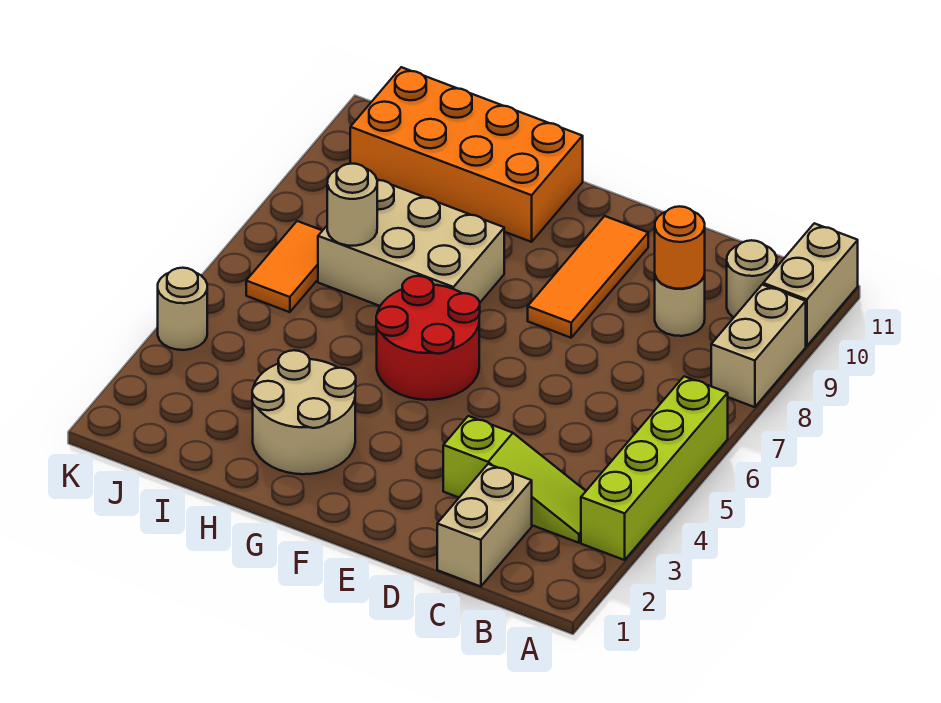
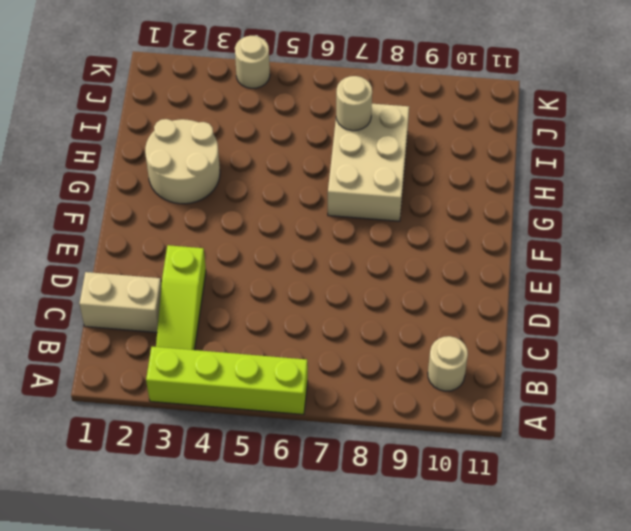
none -> tan brick A8:A9 level 1
none -> tan brick A10:A11 level 1
none -> tan round brick C9 level 1

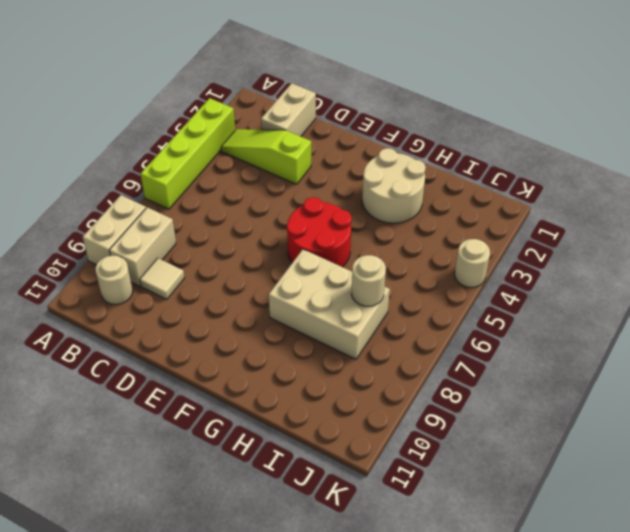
tan brick B8:B9 level 1 -> tan brick A10:A11 level 1
tan tile C9 level 1 -> tan round brick C9 level 1
none -> orange tile E8:E10 level 1
none -> orange brick G10:J11 level 1
none -> orange tile J6:J7 level 1

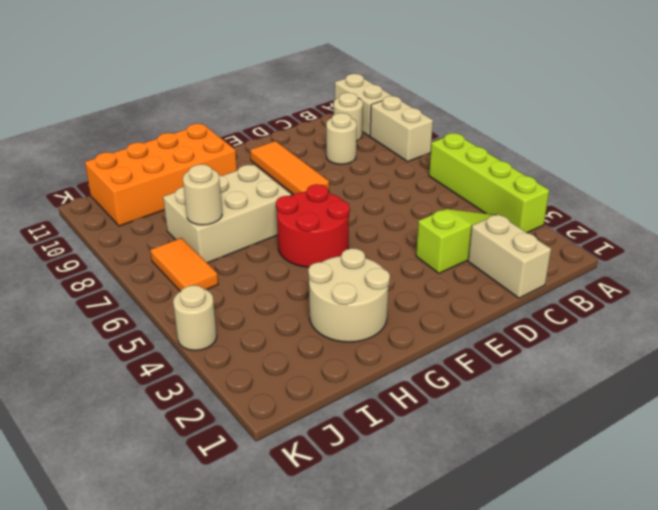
none -> orange round brick C9 level 2

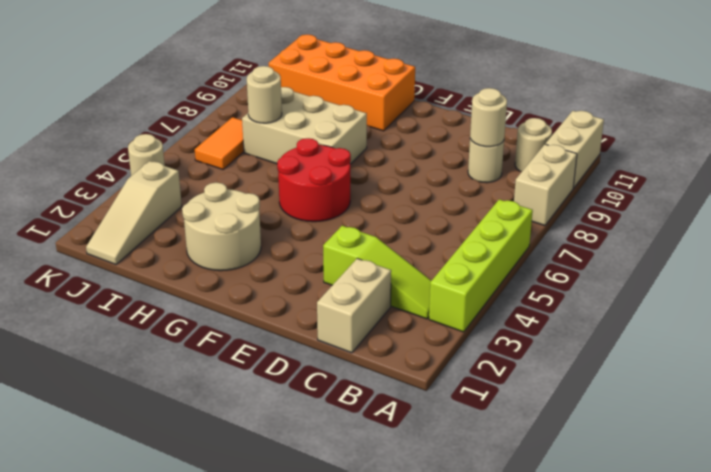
tan round brick C9 level 2 -> orange round brick C9 level 2
tan slope J1:J3 level 1 top 3 -> none
none -> orange tile E8:E10 level 1

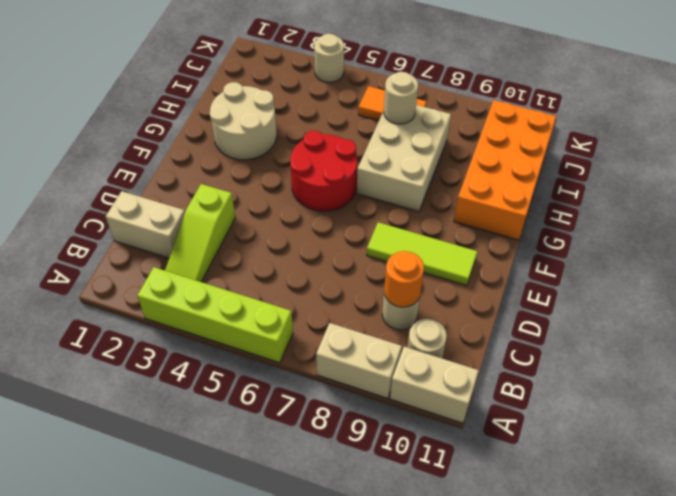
lime tile E8:E10 level 1 -> orange tile E8:E10 level 1

